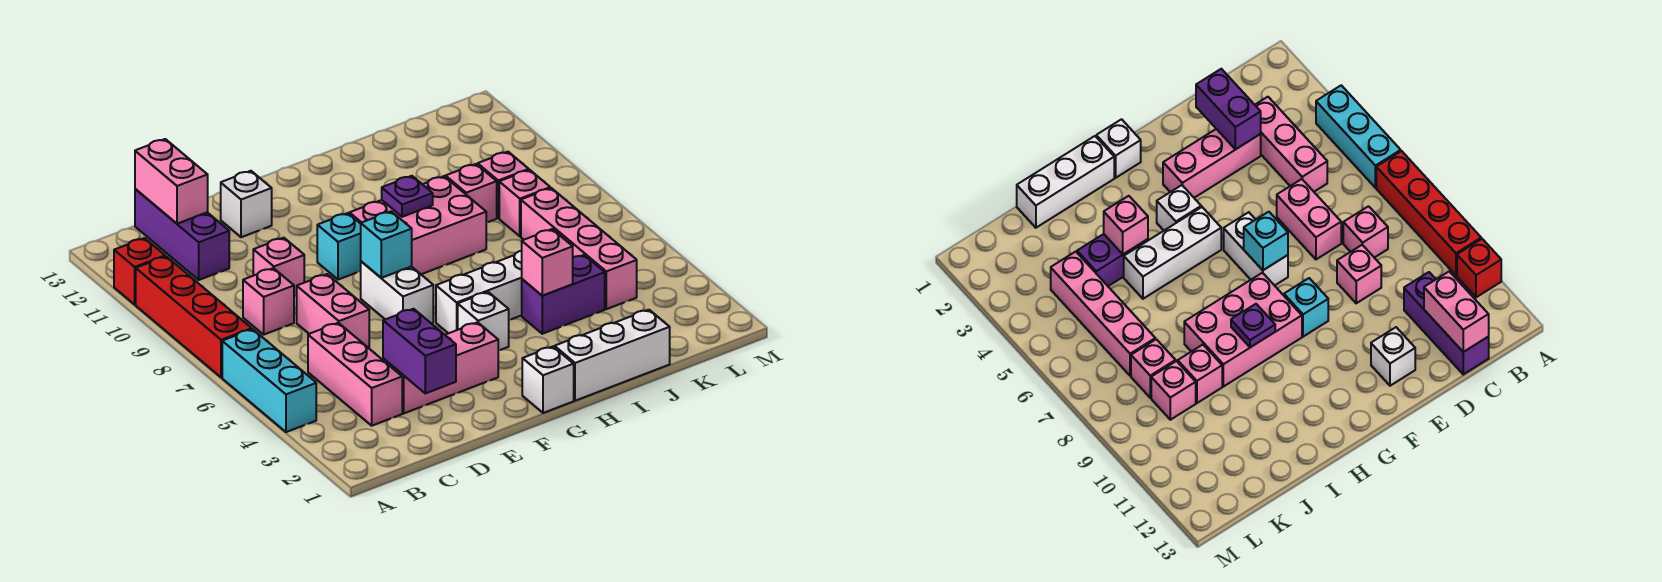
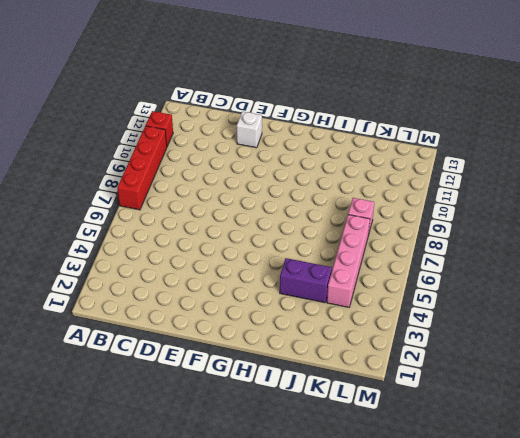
none -> cyan brick A4:A6 level 1
none -> pink brick C3:C5 level 1
none -> pink brick C8 level 1

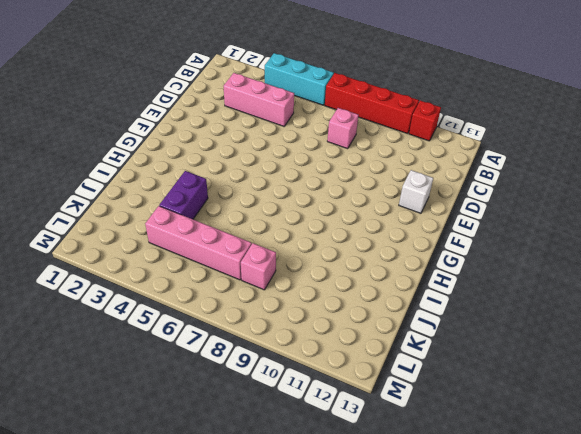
none -> purple brick C11:C13 level 1
none -> pink brick D3:F3 level 1
none -> pink brick D6:D7 level 1

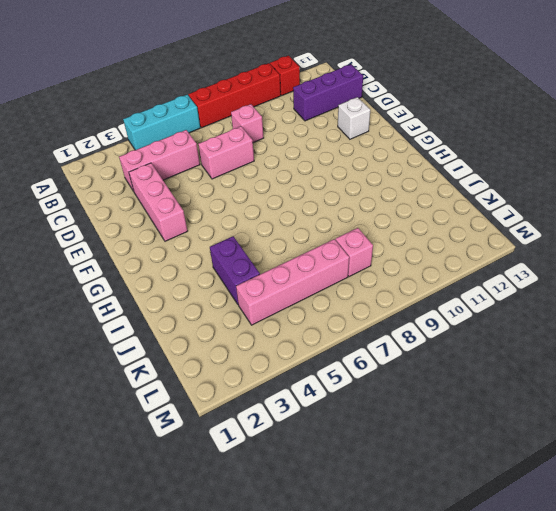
none -> pink brick D9 level 1
none -> white brick F6:F7 level 1
none -> cyan brick F9 level 1

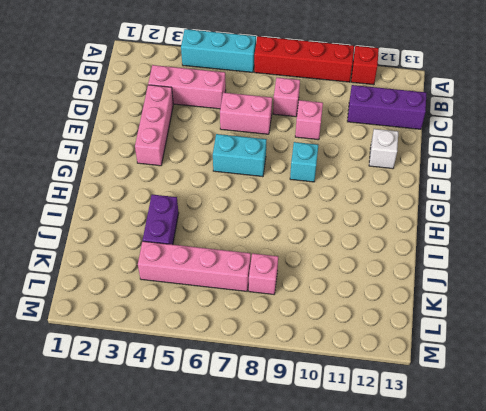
cyan brick F6:F7 level 1 -> white brick F6:F7 level 1
none -> white brick G1 level 1
none -> white brick G4 level 1
none -> white brick G5:I5 level 1

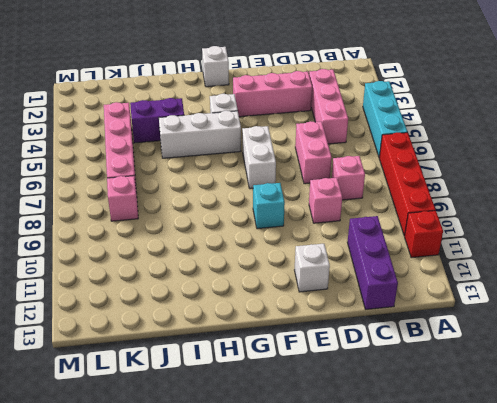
none -> pink brick G8:I9 level 1
none -> white brick H1:J1 level 1
none -> pink brick J9 level 1

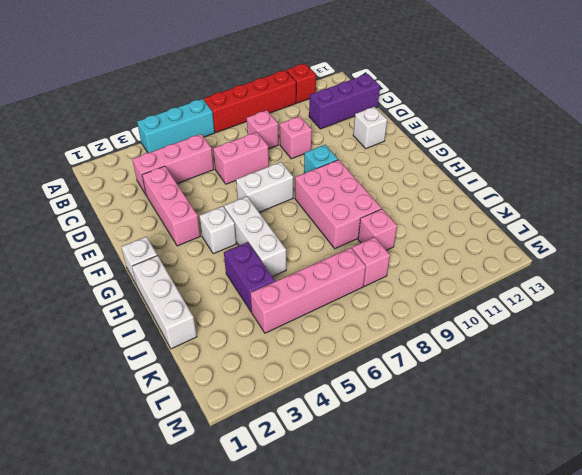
none -> pink brick K9 level 1
none -> pink brick C12:C13 level 2
none -> purple brick D2:D3 level 2

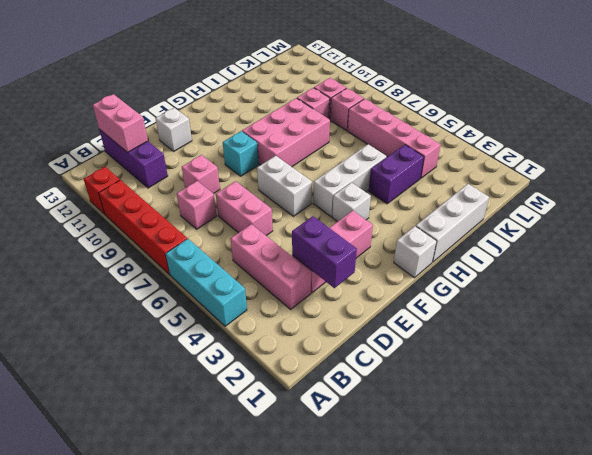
none -> cyan brick F7 level 2
none -> purple plate H9 level 2
none -> pink brick I4 level 2

